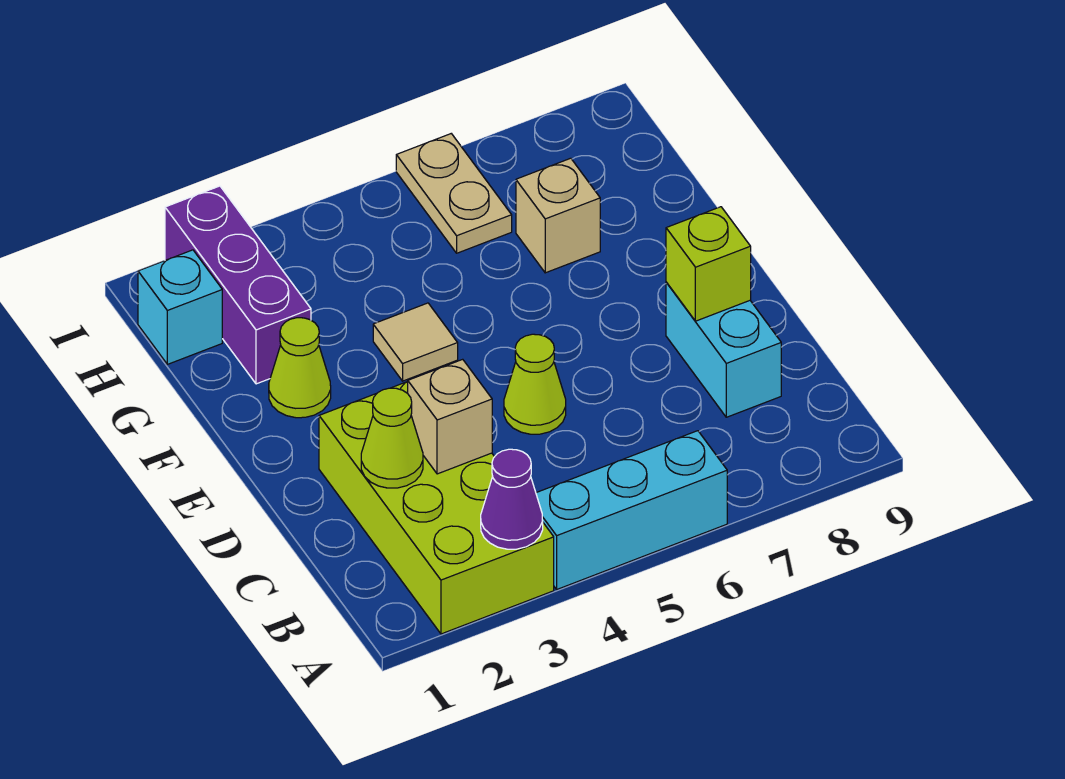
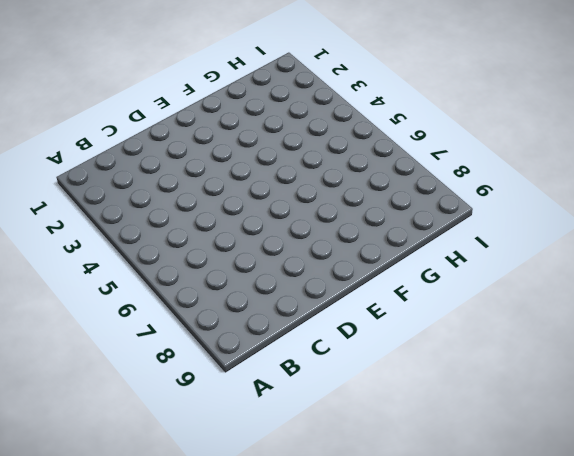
none -> lime brick A2:D3 level 1
none -> cyan brick A4:A6 level 1
none -> cyan brick C8:D8 level 1

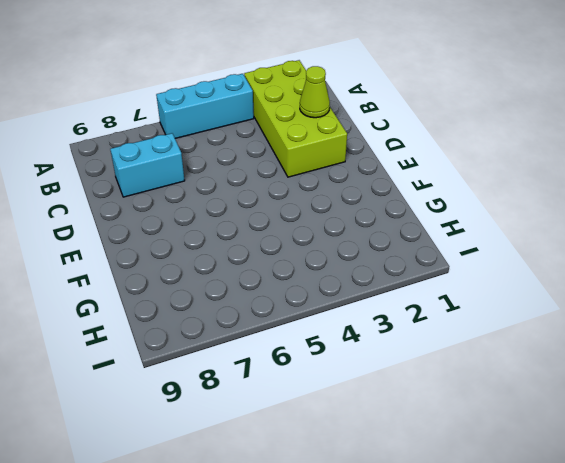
cyan brick C7:C8 level 1 -> cyan brick C8:D8 level 1
none -> lime cone D5 level 1
none -> lime cone F2 level 1
none -> tan tile F4 level 1

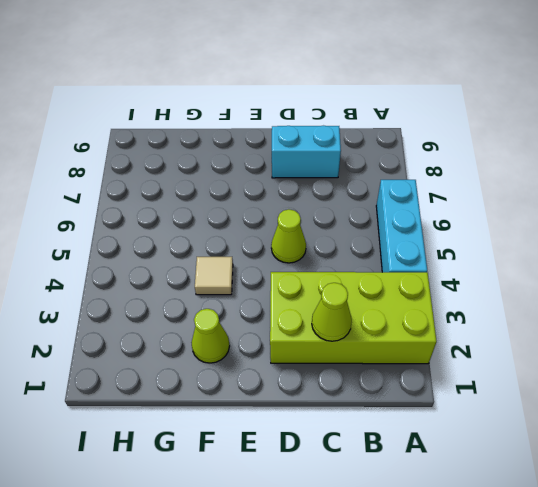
none -> purple brick G2:I2 level 1
none -> tan brick G7 level 1
none -> cyan brick H1 level 1

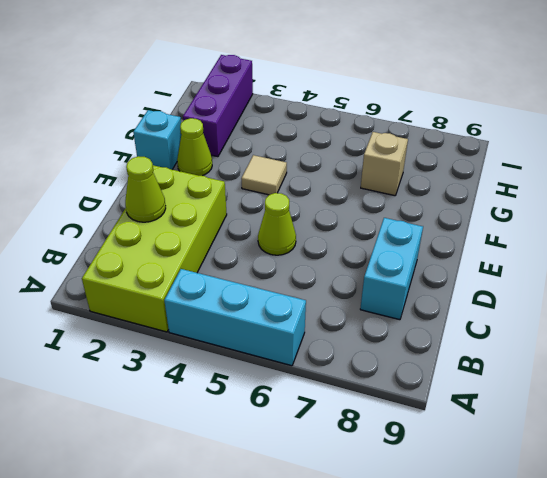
cyan brick F1 level 1 -> cyan brick H1 level 1
none -> tan plate H6:I6 level 1
none -> purple cone A3 level 2
none -> tan brick C3 level 2

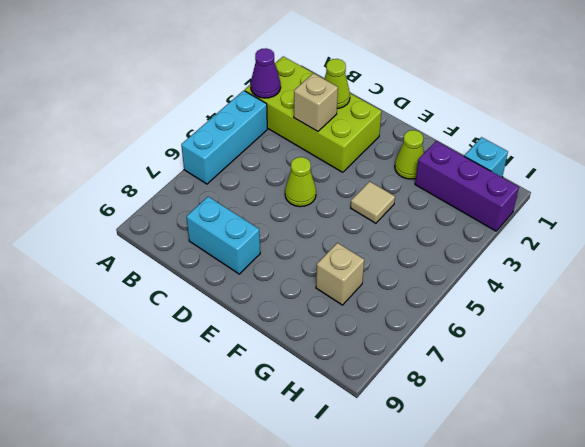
none -> tan plate H6:I6 level 1
none -> lime brick D8 level 2

